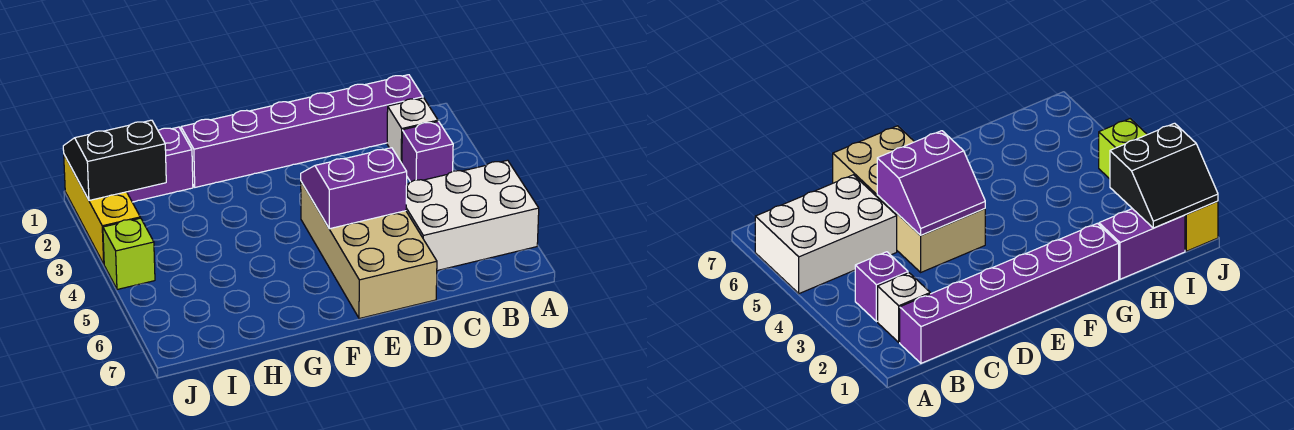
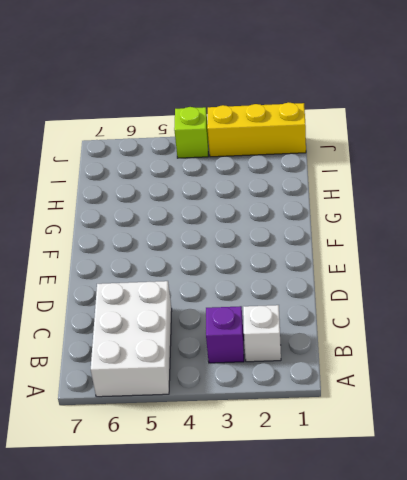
none -> purple brick B1:G1 level 1
none -> tan brick D4:E7 level 1

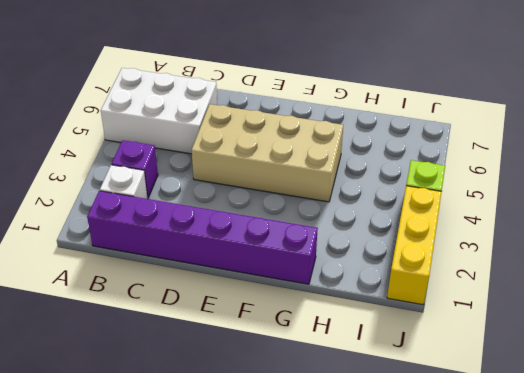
tan brick D4:G5 level 1 -> tan brick D4:E7 level 1
none -> purple brick H1:I1 level 1
none -> purple slope D4:E5 level 2 top 5

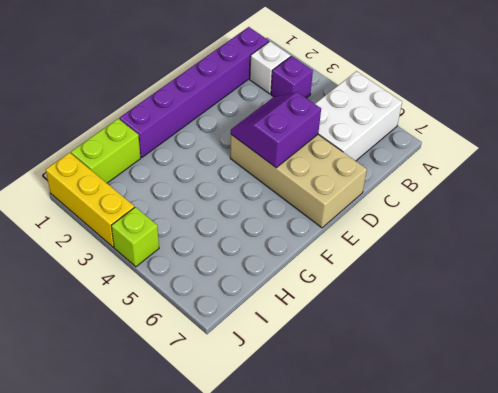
lime brick H1:I1 level 1 -> purple brick H1:I1 level 1
none -> black slope I1:J2 level 2 top 2

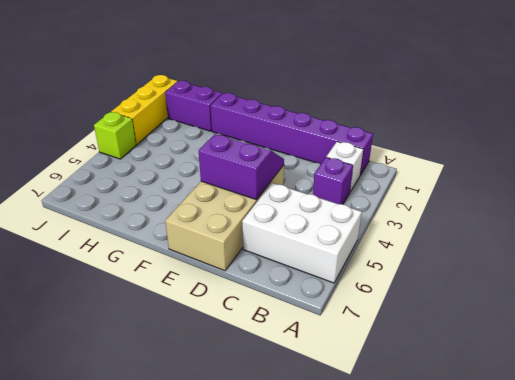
none -> black slope I1:J2 level 2 top 2

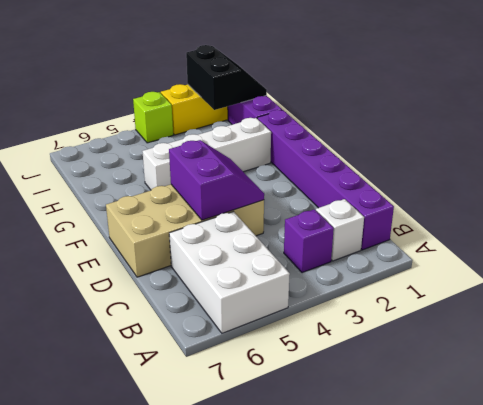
white brick G2:G5 level 1 -> none

